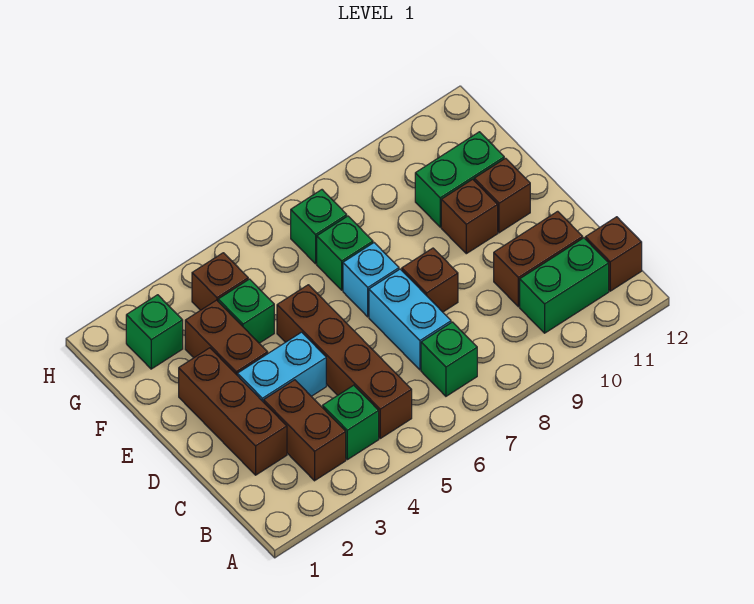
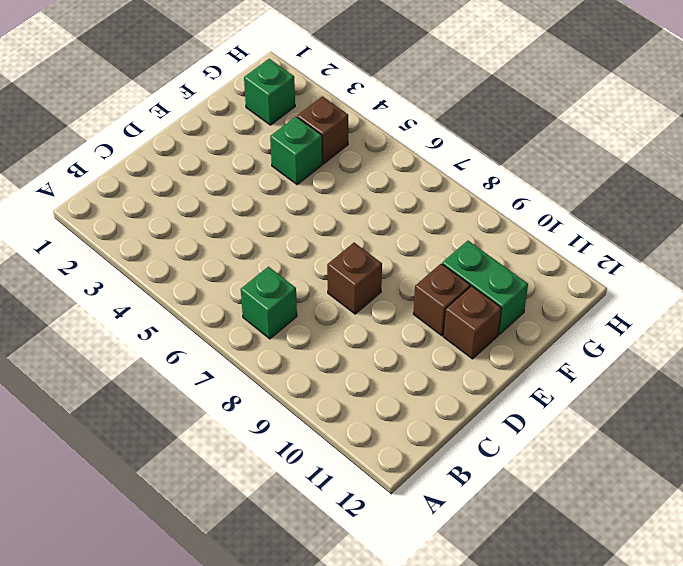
none -> brown brick B3:C3 level 1
none -> green brick B4 level 1
none -> brown brick B5:E5 level 1

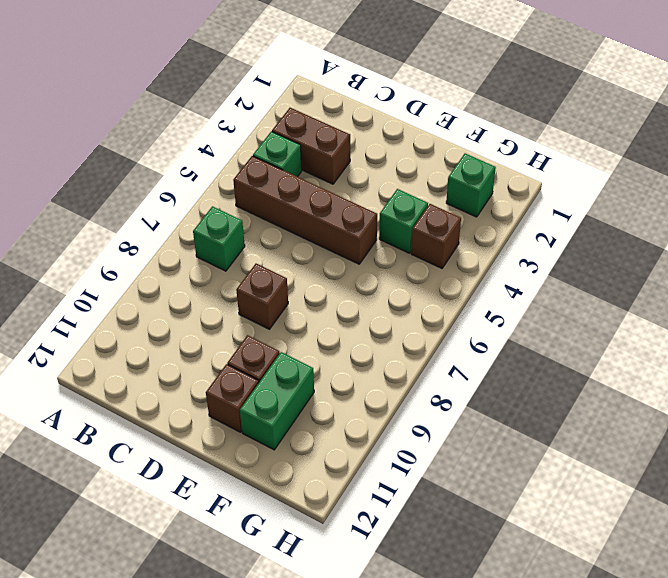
none -> green brick B10:B11 level 1
none -> brown brick B12 level 1
none -> brown brick C2:E2 level 1

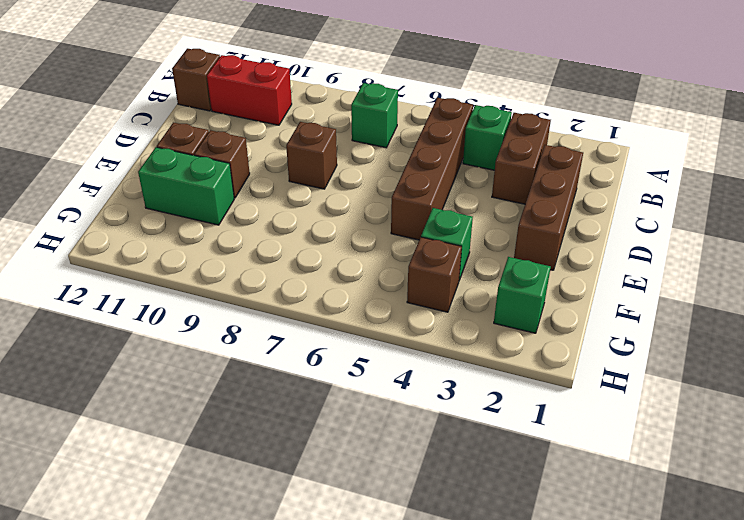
red brick B10:B11 level 1 -> green brick B10:B11 level 1
none -> cyan brick C7:D7 level 1
none -> brown brick C10:C11 level 1
none -> cyan brick D3:D4 level 1

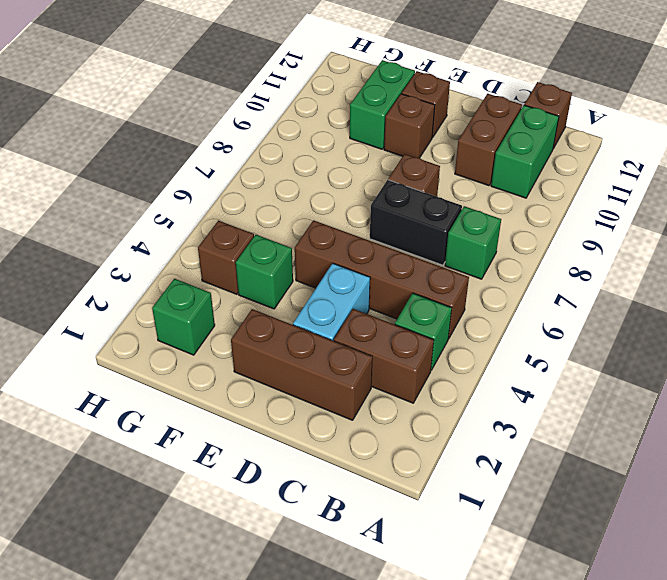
black brick C7:D7 level 1 -> cyan brick C7:D7 level 1
none -> brown brick E3:F3 level 1
none -> cyan brick E7 level 1
none -> green brick F7 level 1

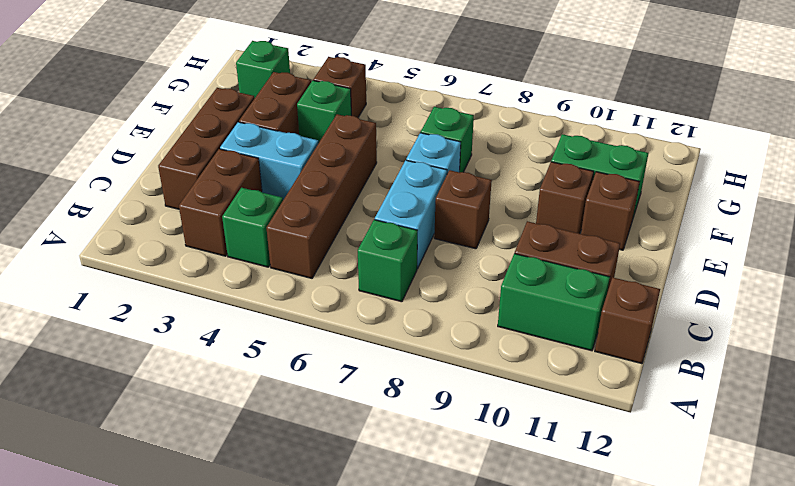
none -> green brick G7 level 1

